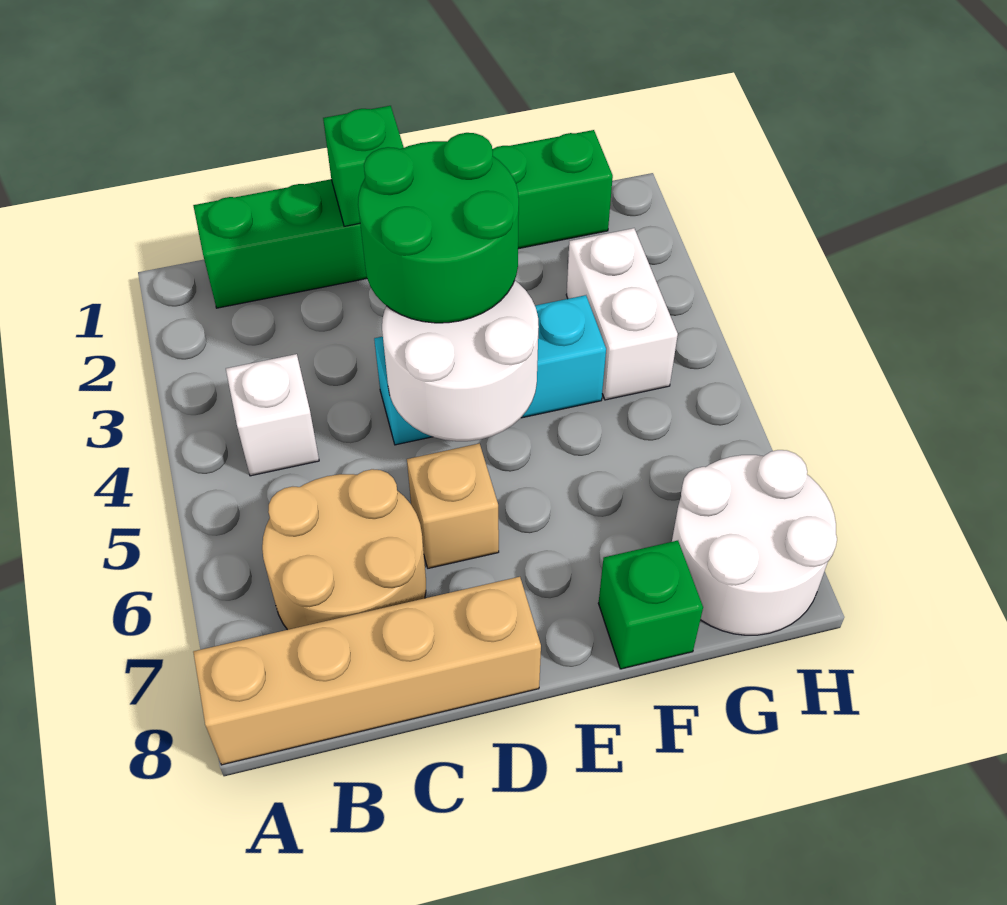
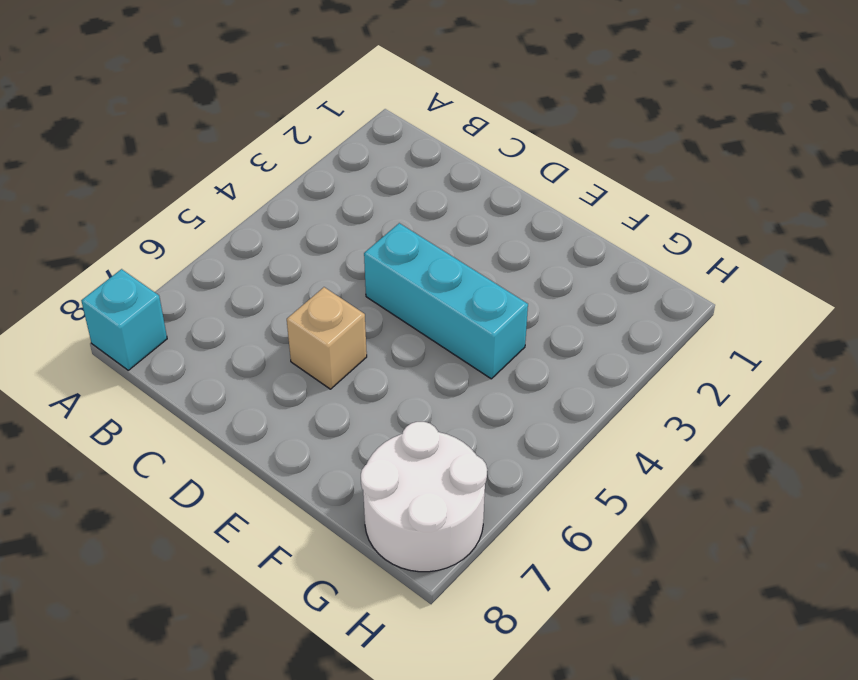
cyan brick A8 level 1 -> tan brick A8:D8 level 1
none -> green brick B1:G1 level 1
none -> white brick B4 level 1
none -> tan round brick B6:C7 level 1

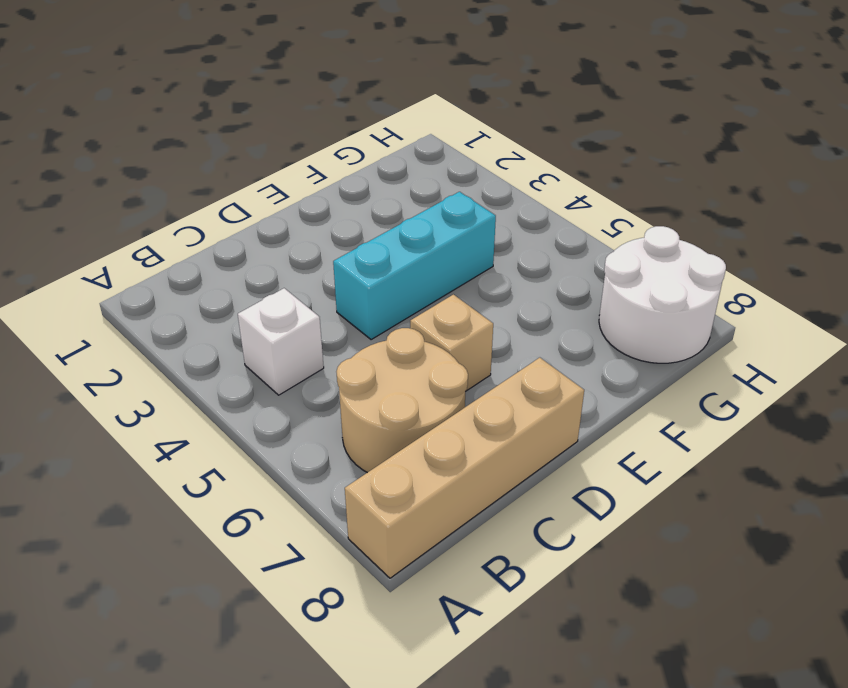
none -> green brick B1:G1 level 1
none -> green brick F8 level 1
none -> white brick G3:G4 level 1

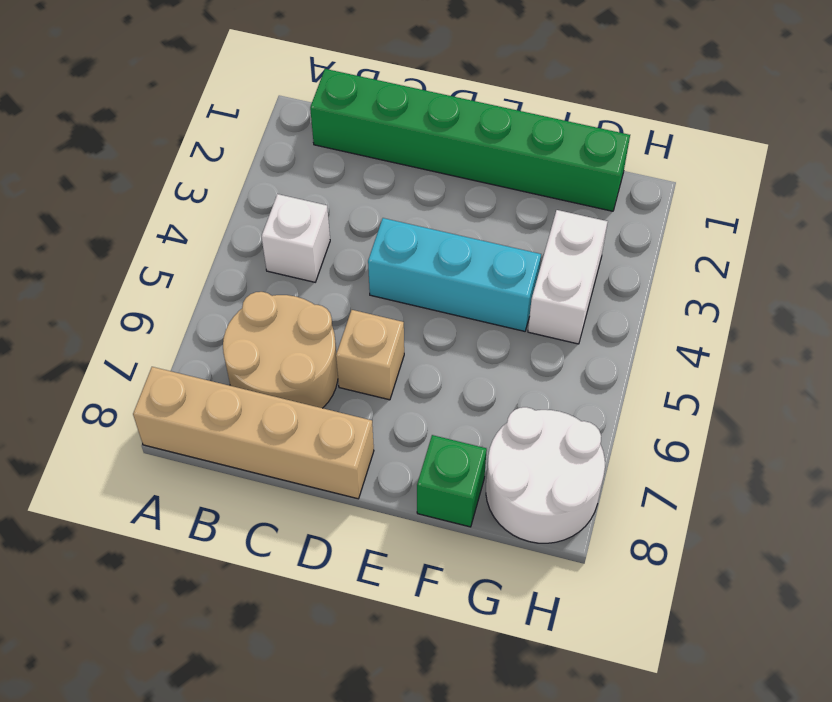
none -> green brick D1 level 2
none -> white round brick D4:E5 level 2
none -> green round brick D3:E4 level 3

